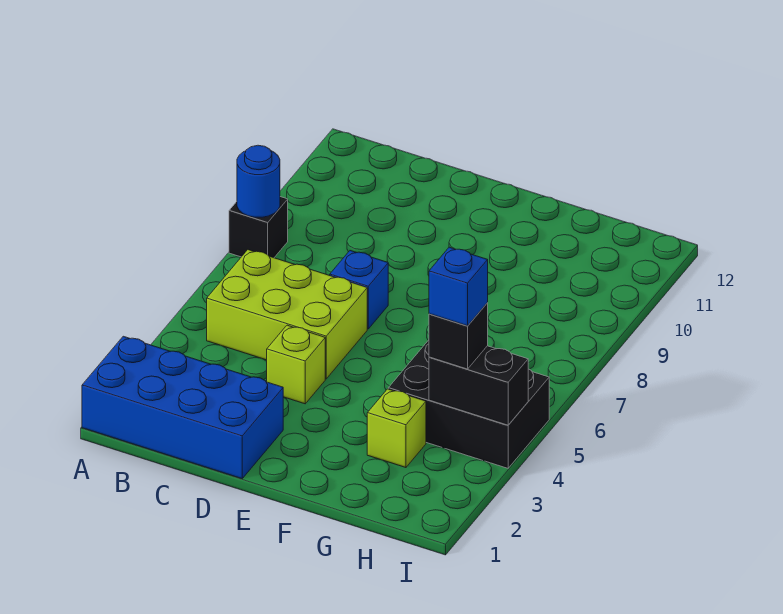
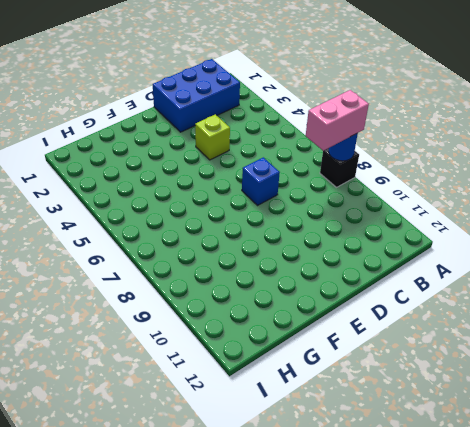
pink brick A8:B8 level 3 -> none
blue brick B1:D2 level 1 -> blue brick A1:D2 level 1
none -> lime brick B5:D6 level 1
none -> lime brick G3 level 1

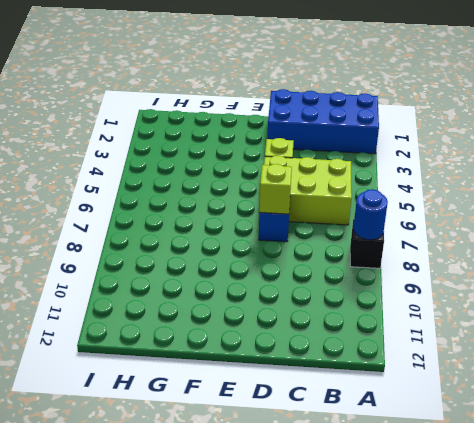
lime brick D7 level 2 -> lime brick G3 level 1
none -> black brick G4:I5 level 1
none -> black brick H4:I4 level 2

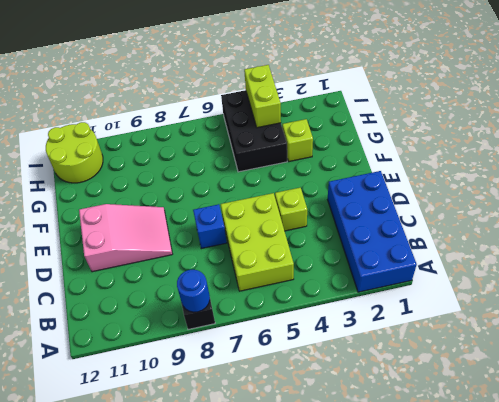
pink slope D9:E11 level 1 top 11 -> none
lime brick H4:I4 level 2 -> black brick H4:I4 level 2
lime round brick H11:I12 level 1 -> none
none -> black brick H4 level 3
none -> blue brick H4 level 4

